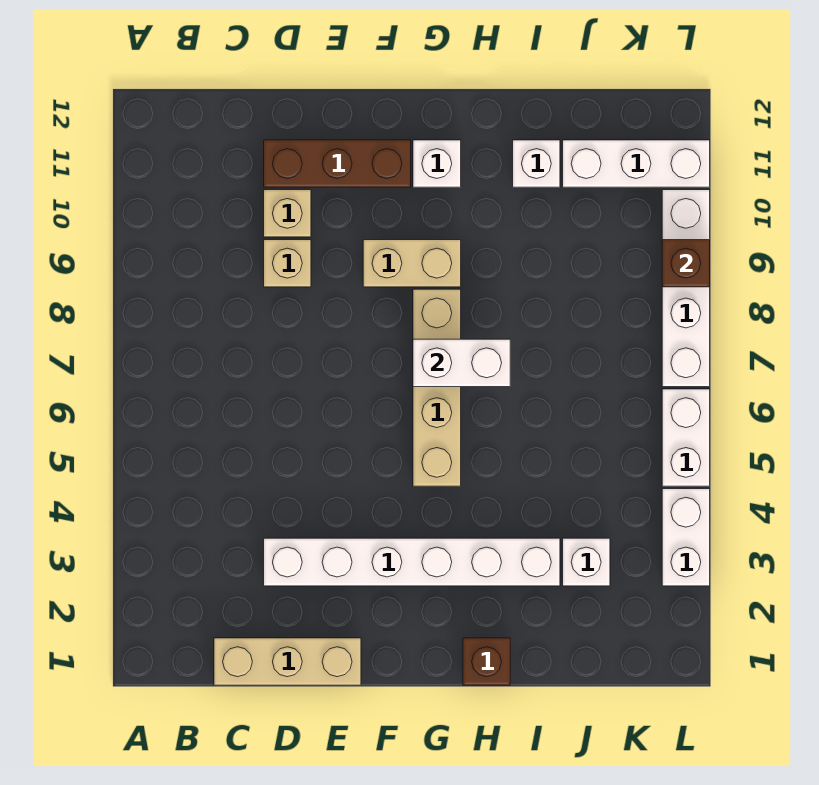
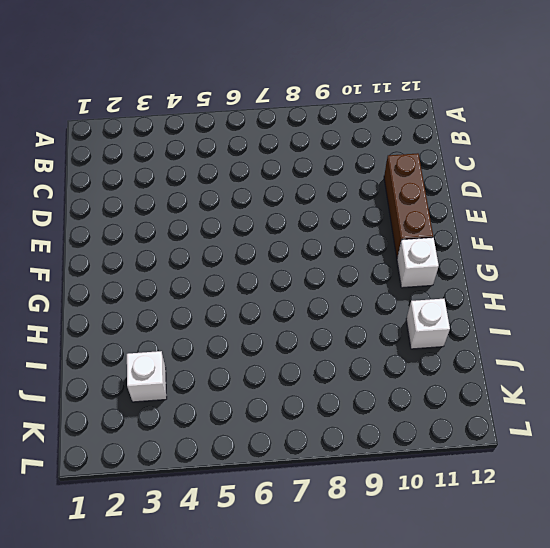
none -> tan brick C1:E1 level 1
none -> white brick D3:I3 level 1
none -> tan brick D9 level 1

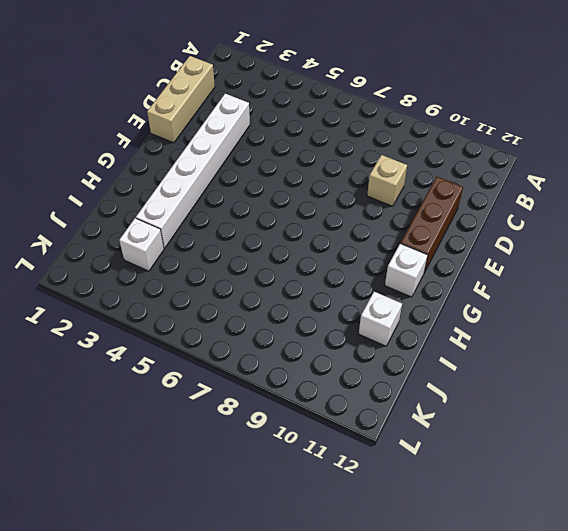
none -> tan brick D10 level 1
none -> tan brick F9:G9 level 1
none -> tan brick G5:G8 level 1

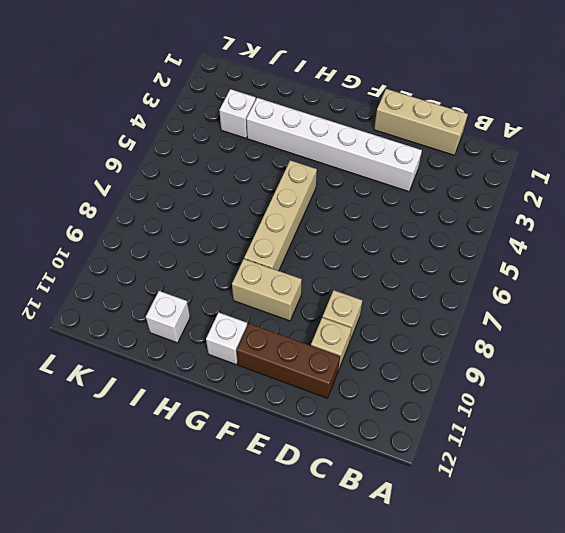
none -> brown brick H1 level 1
none -> white brick J11:L11 level 1
none -> white brick L3:L4 level 1

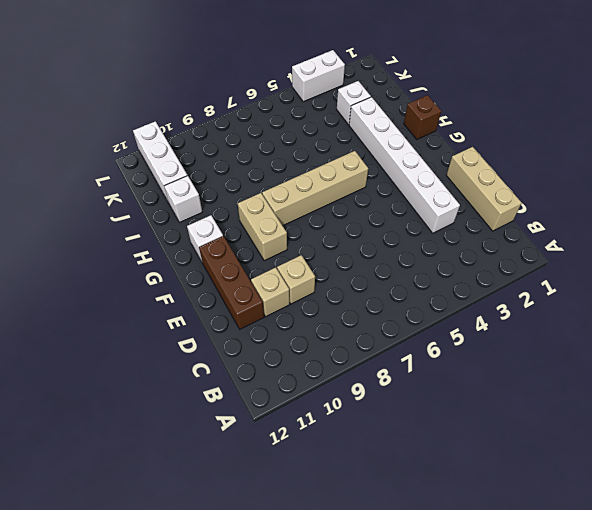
none -> white brick L5:L6 level 1
none -> white brick L7:L10 level 1
none -> white brick G7:H7 level 2

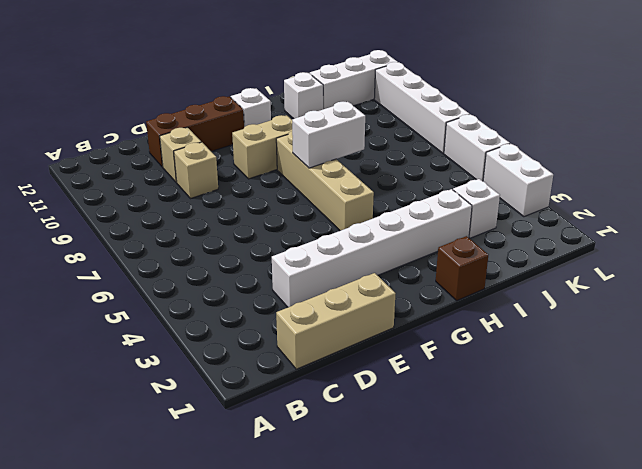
none -> brown brick L9 level 2

